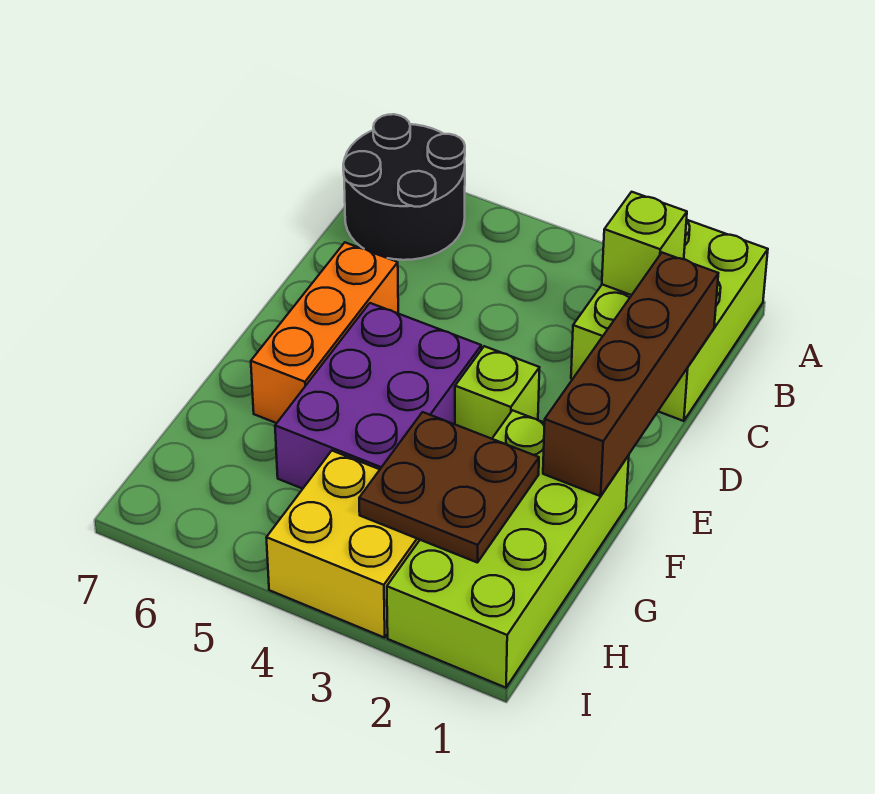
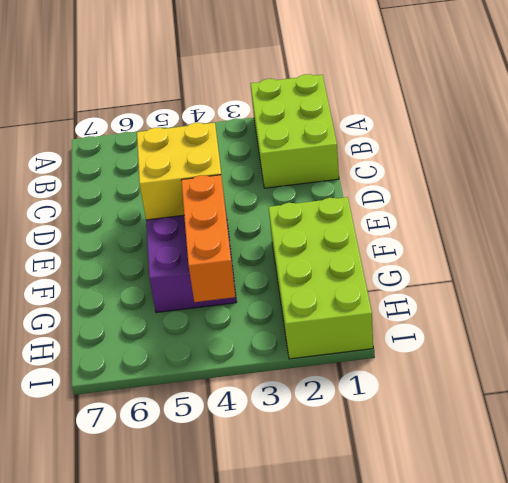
yellow brick D4:E5 level 2 -> yellow brick H3:I4 level 1
orange brick F4:H4 level 2 -> orange brick D6:F6 level 1
none -> black round brick A6:B7 level 1
none -> lime brick E3 level 1

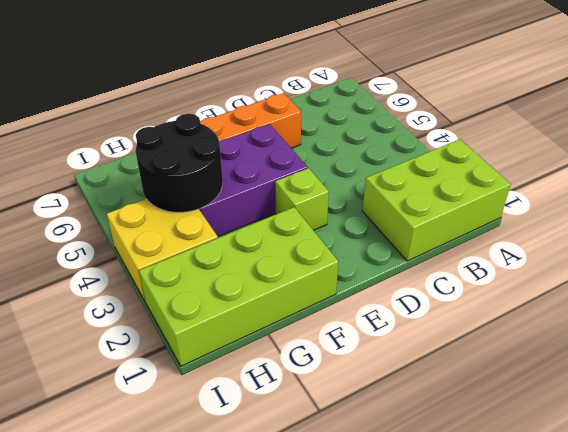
black round brick G4:H5 level 2 -> black round brick A6:B7 level 1
none -> lime brick B2 level 2
none -> brown brick C1:F1 level 2

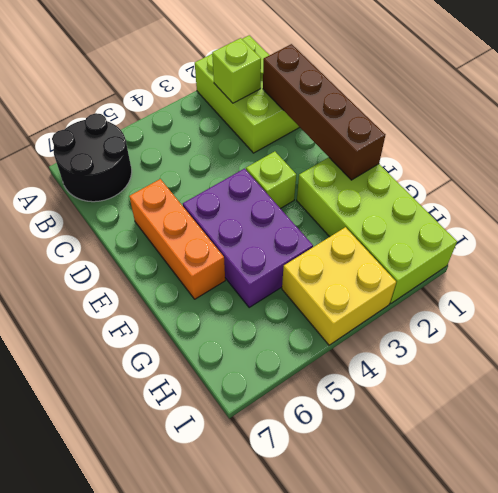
none -> brown plate G2:H3 level 2

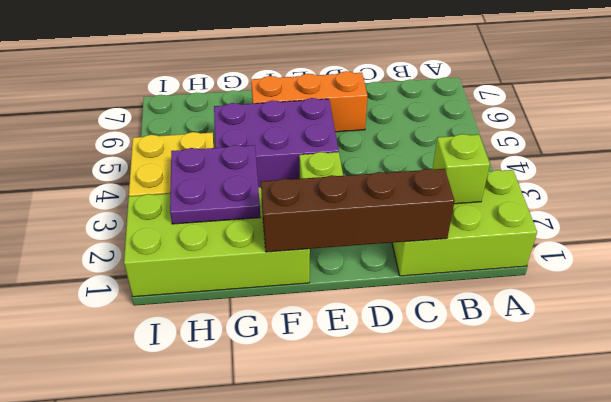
purple plate G2:H3 level 2 -> brown plate G2:H3 level 2
none -> black round brick A6:B7 level 1

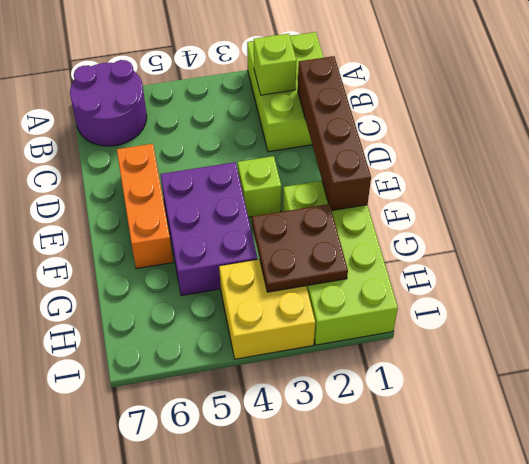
purple round brick A6:B7 level 1 -> black round brick A6:B7 level 1

